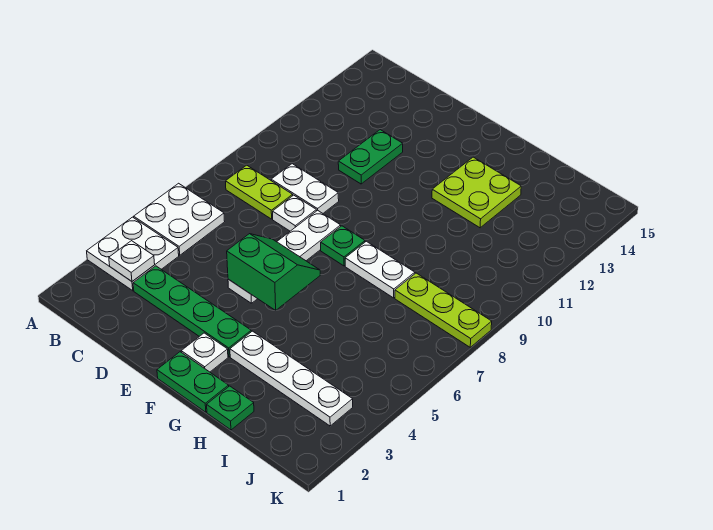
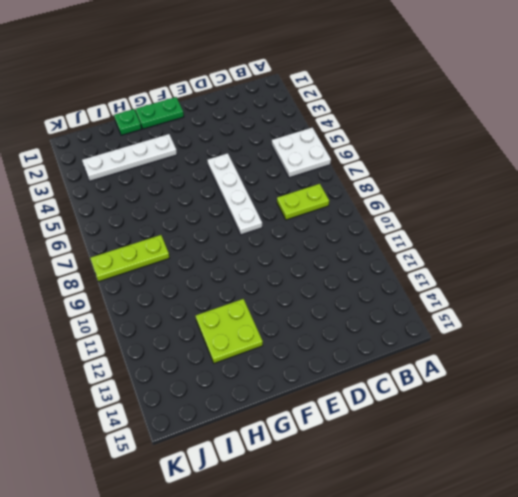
none -> white plate A3:B4 level 1
none -> green plate C3:F3 level 1
none -> white plate C9:D9 level 1

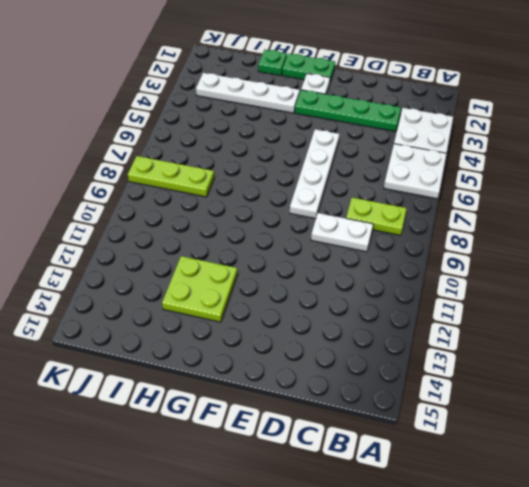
none -> white plate D8 level 1
none -> green plate D11:D12 level 1
none -> green plate F8 level 1

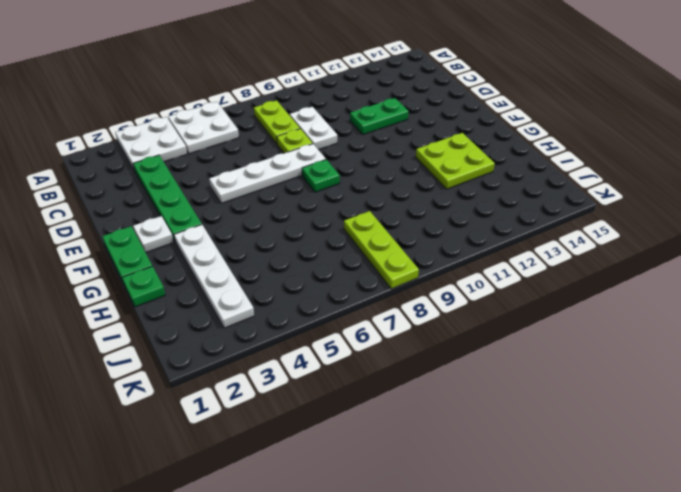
lime plate D8 level 1 -> white plate D8 level 1
none -> white plate G8:H8 level 1
none -> white plate B3 level 2
none -> green slope E5:F6 level 2 top 5

